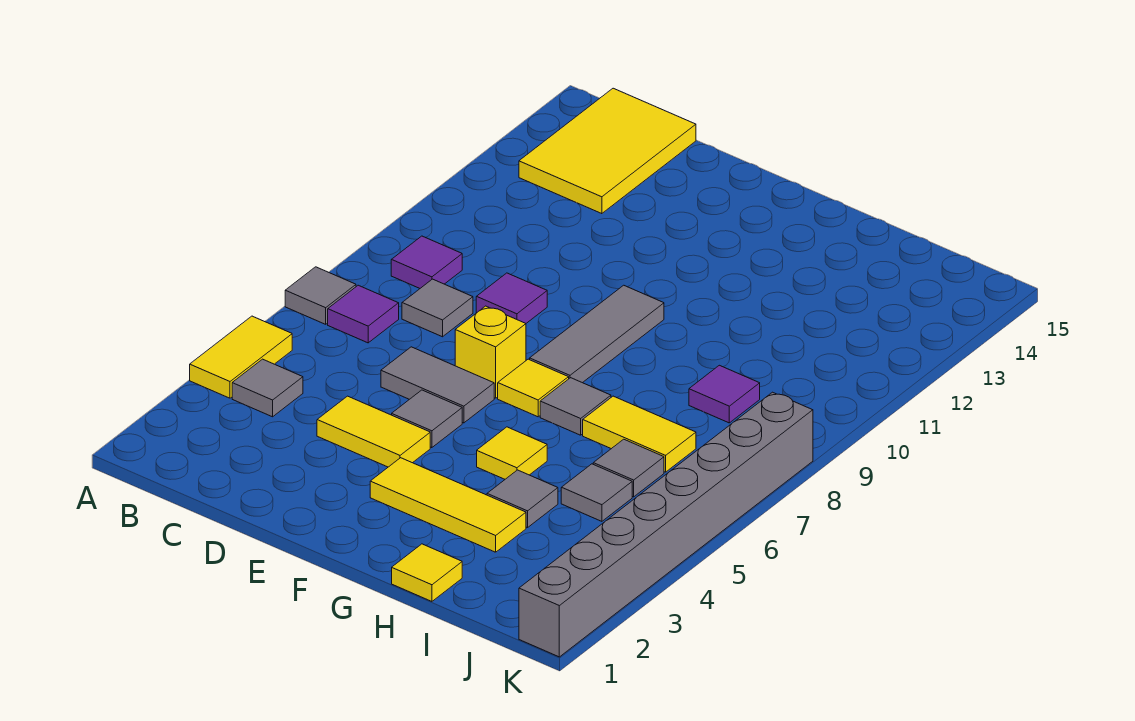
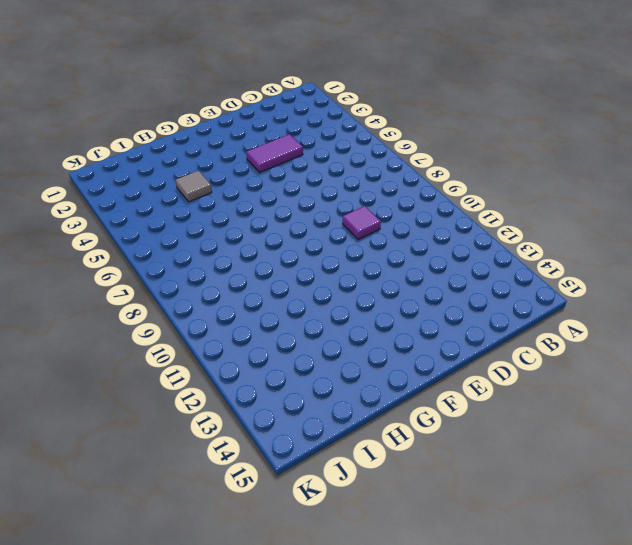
purple tile D4:E4 level 1 -> yellow tile D4:E4 level 1
none -> yellow tile A4:A5 level 1
none -> grey tile A7 level 1
none -> grey tile B4 level 1

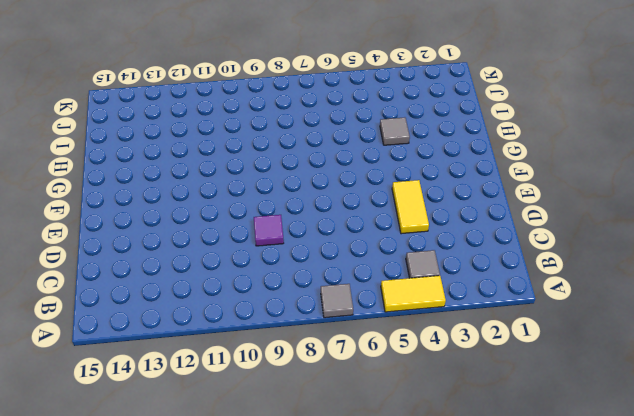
none -> purple tile B7 level 1
none -> purple tile B9 level 1
none -> yellow tile B13:C15 level 1

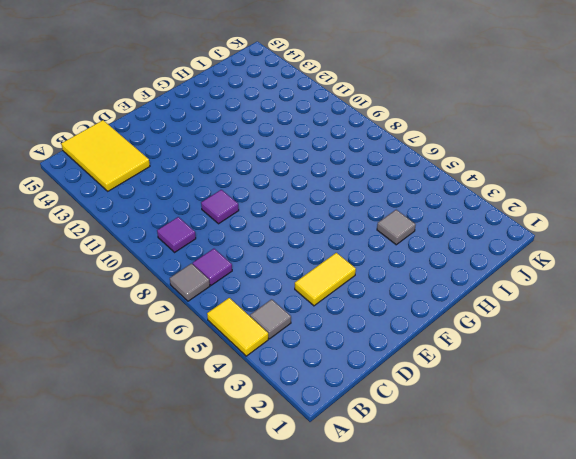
none -> grey tile C8 level 1
none -> grey tile D6:E6 level 1
none -> grey tile E5 level 1

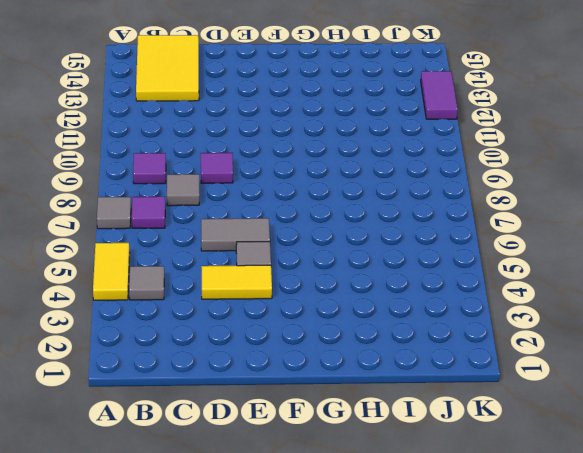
purple tile K12:K13 level 1 -> none
none -> yellow brick E7 level 1
none -> yellow tile F3:H3 level 1
none -> yellow tile F7 level 1

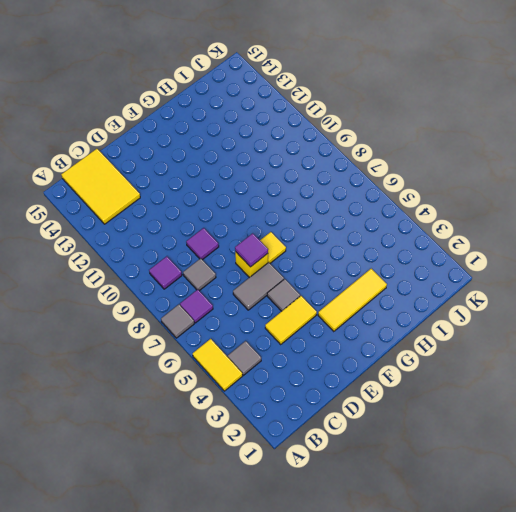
purple tile E7 level 2 -> purple tile I9 level 1
none -> grey tile F8:F10 level 1
none -> yellow tile G5 level 1
none -> grey tile G7 level 1

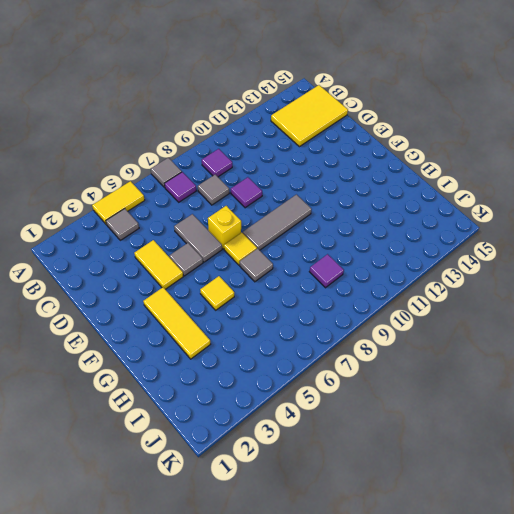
none -> yellow tile H1 level 1
none -> grey tile H4 level 1
none -> yellow tile H7:I7 level 1

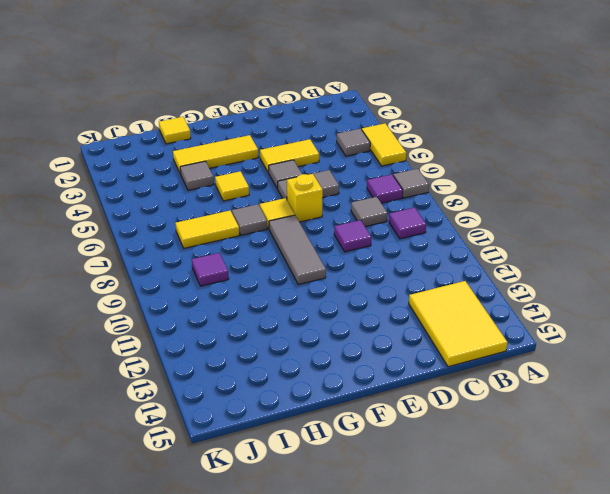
none -> grey tile I5 level 1
none -> grey tile I6 level 1
none -> grey brick K1:K8 level 1

